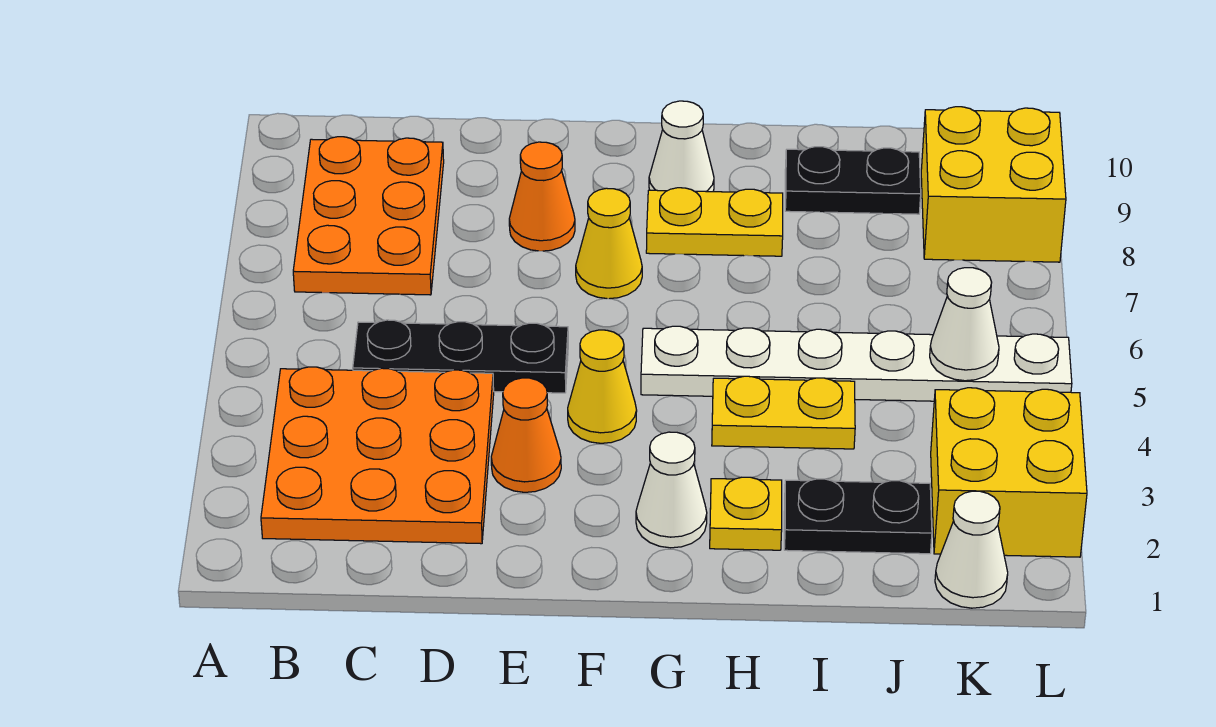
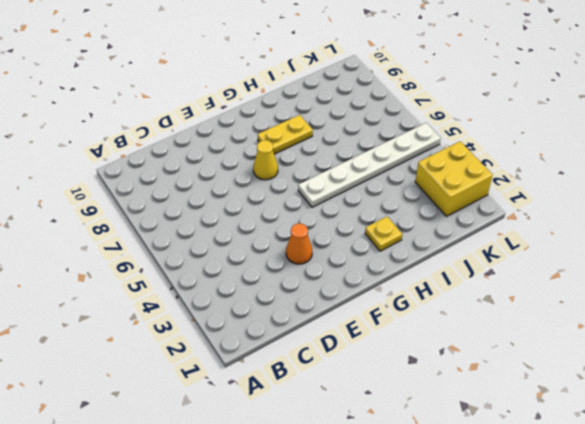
none -> orange plate B2:D4 level 1
none -> orange plate B7:C9 level 1
none -> black plate C5:E5 level 1

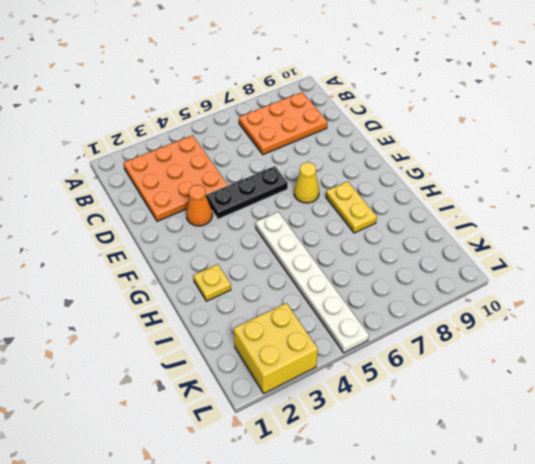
black plate E4:E6 level 1 -> black plate C5:E5 level 1
none -> orange cone E8 level 1
none -> yellow cone F4 level 1
none -> white cone G2 level 1

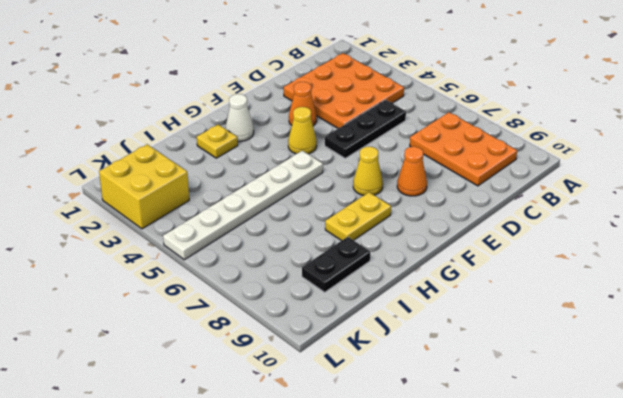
none -> white cone G9 level 1
none -> yellow plate H4:I4 level 1
none -> black plate I2:J2 level 1

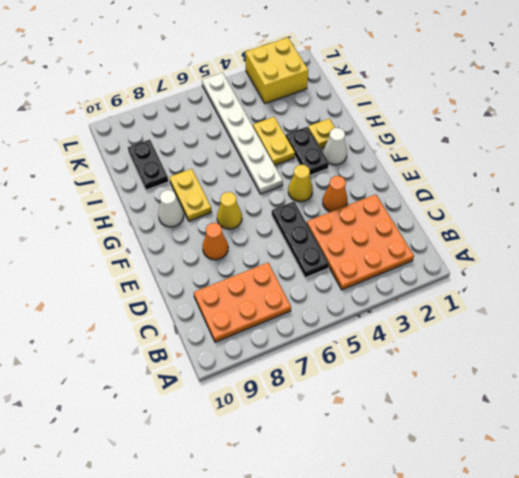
black plate G3:H3 level 1 -> black plate I2:J2 level 1
none -> white cone K1 level 1
none -> yellow brick K8:L9 level 1
none -> white cone K5 level 2

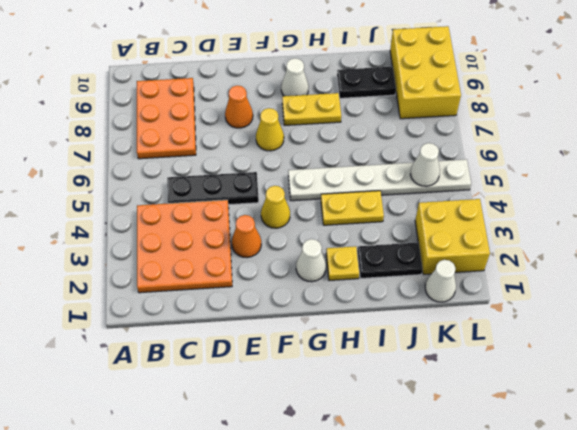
yellow brick K8:L10 level 1 -> yellow brick K8:L9 level 1

